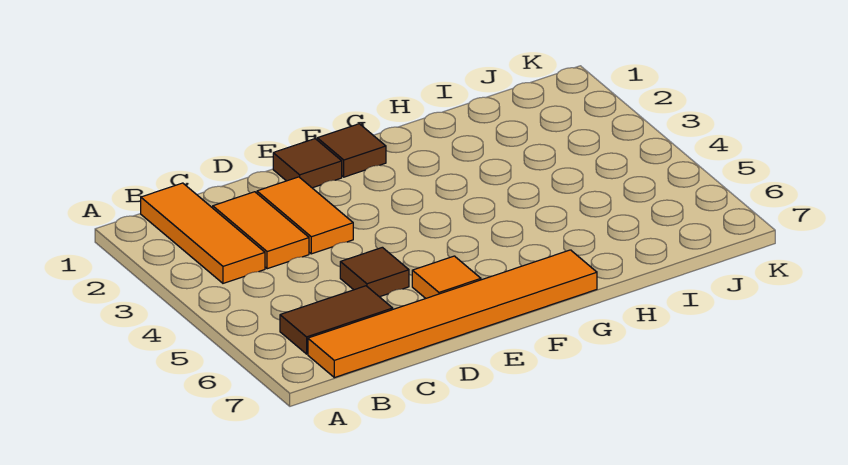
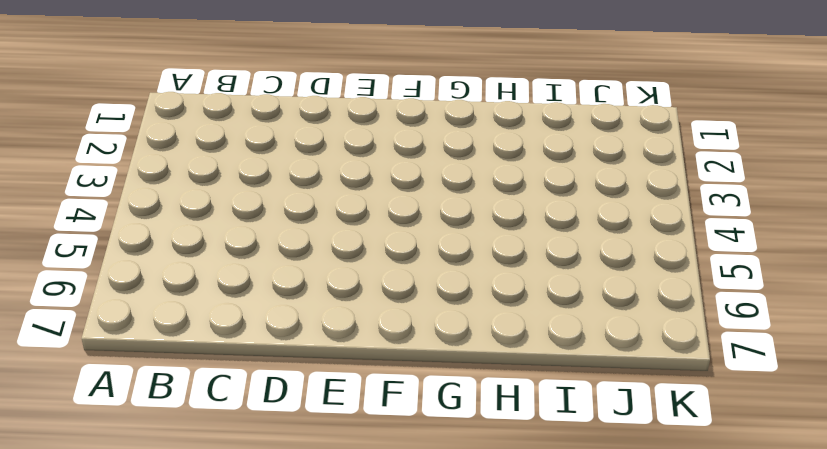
none -> orange tile B1:B3 level 1
none -> brown tile B6:C6 level 1

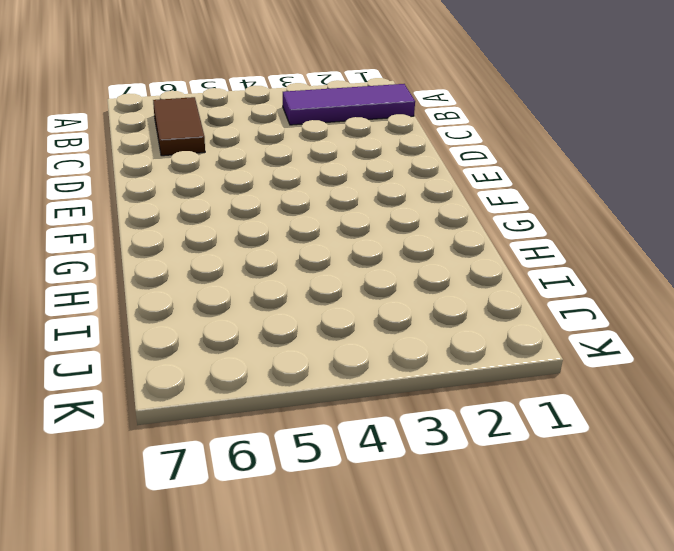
purple tile B1:B3 level 1 -> orange tile B1:B3 level 1
none -> orange tile B7:G7 level 1
none -> orange tile C2:C3 level 1

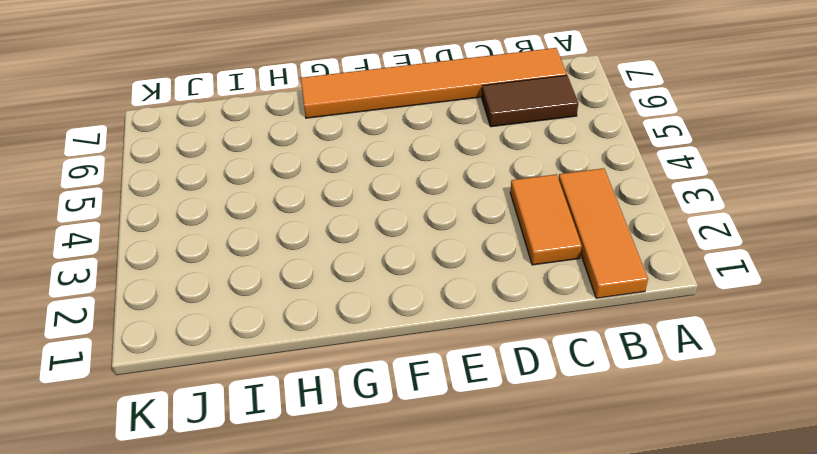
none -> orange tile D2:D3 level 1
none -> brown tile D5 level 1

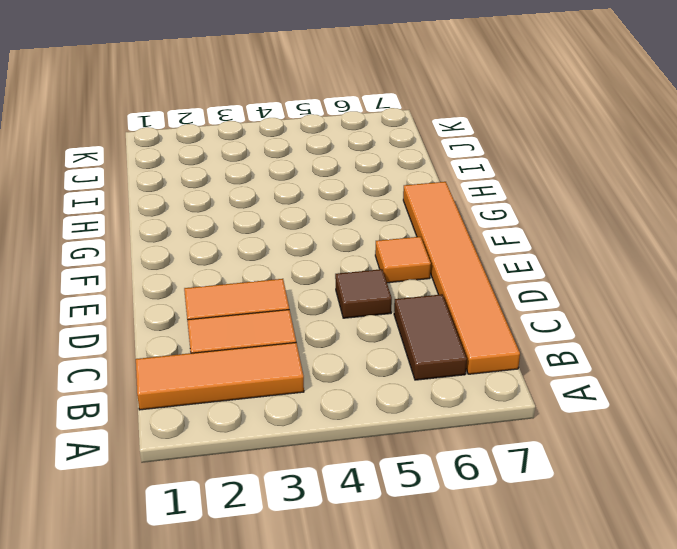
none -> brown tile E1 level 1
none -> brown tile F1 level 1

